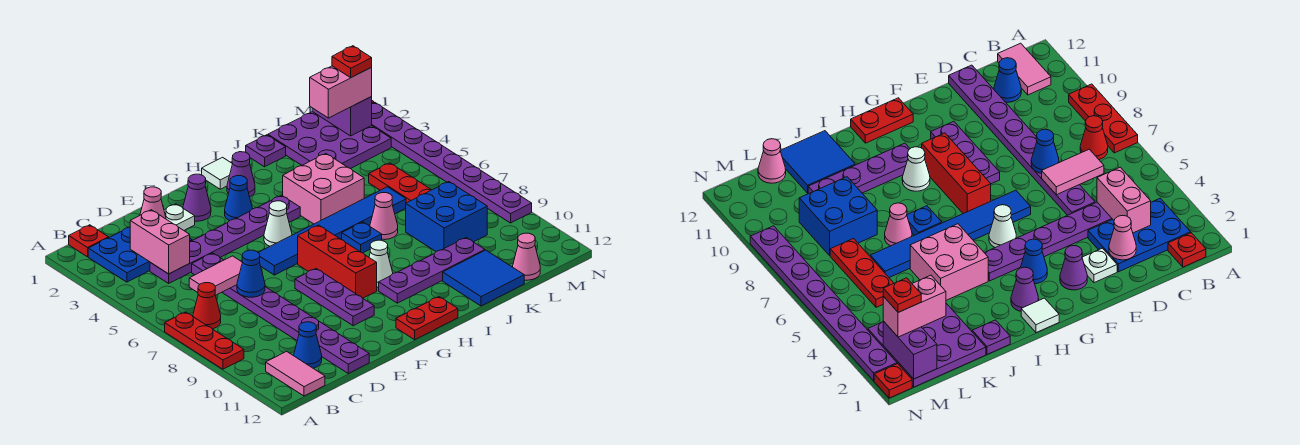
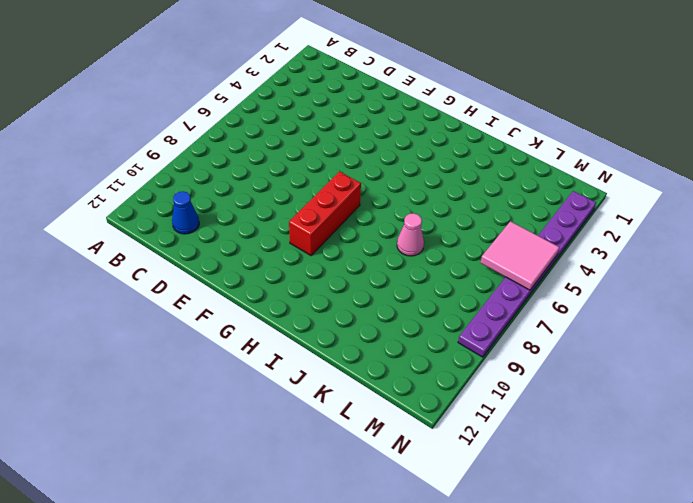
pink tile M5:N6 level 2 -> none
none -> red plate A7:A9 level 1
none -> red plate B1 level 1
none -> blue plate B2:D3 level 1
none -> red cone B7 level 1

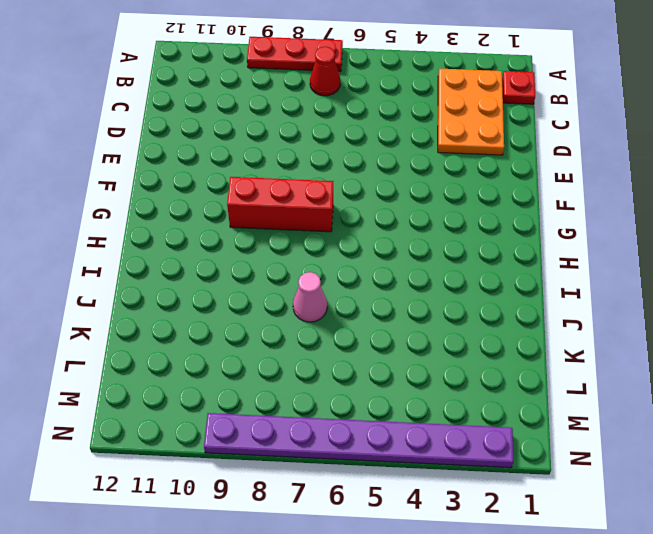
orange plate B2:D3 level 1 -> blue plate B2:D3 level 1
none -> pink tile B11:B12 level 1
none -> purple plate C4:H4 level 1
none -> blue cone C11 level 1
none -> purple plate D5:D12 level 1

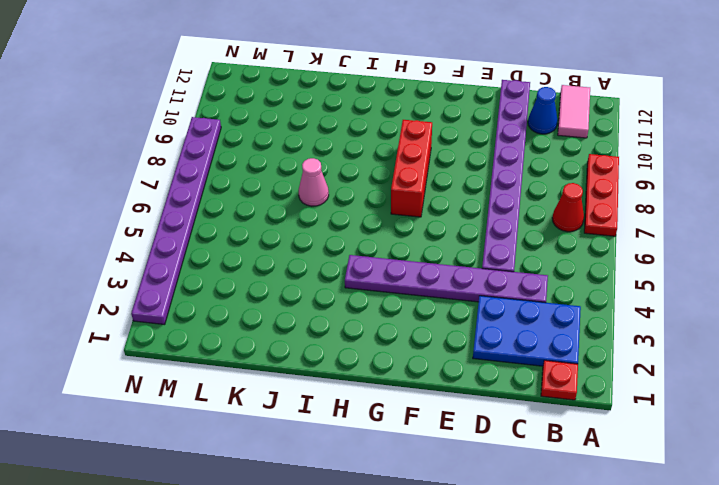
none -> white plate E2 level 1
none -> purple cone F2 level 1
none -> blue tile F6:K6 level 1
none -> purple plate F8:F10 level 1

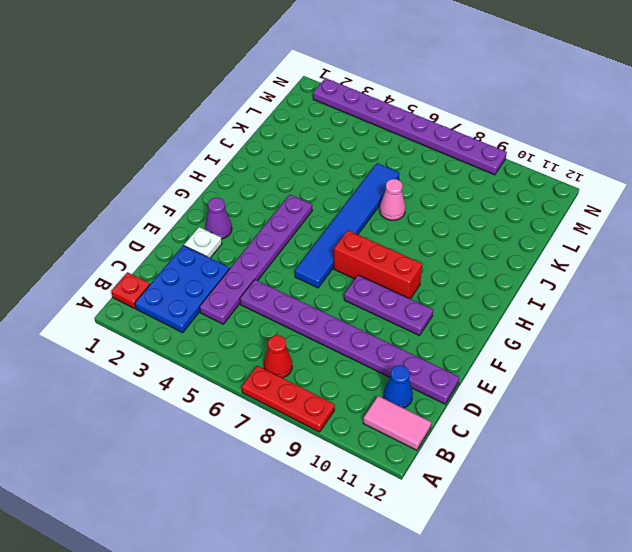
none -> blue cone G3 level 1
none -> white cone G5 level 1
none -> red plate G12:H12 level 1
none -> white tile H1 level 1

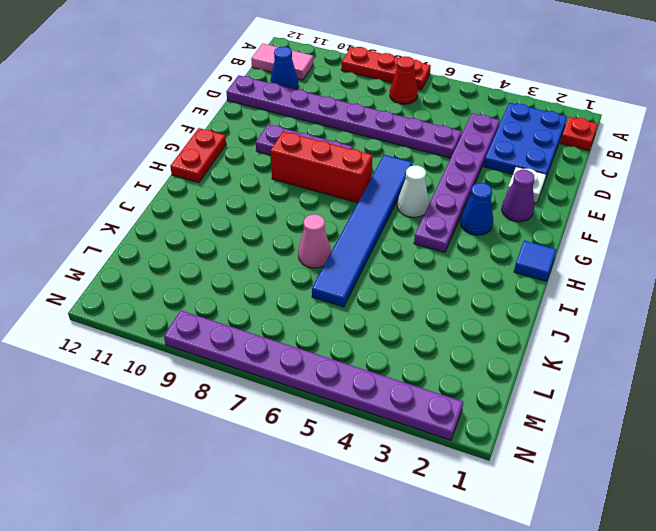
blue tile H1 level 1 -> white tile H1 level 1
none -> purple cone H2 level 1
none -> white cone H9 level 1
none -> purple plate H10:K10 level 1
none -> pink brick I4:J5 level 1

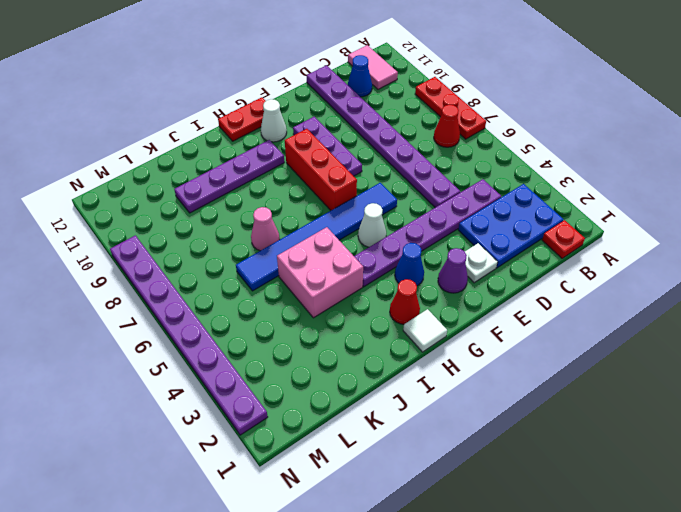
white cone G11 level 1 -> white cone H9 level 1
red cone H2 level 1 -> purple cone H2 level 1
none -> blue plate I7 level 1
none -> purple plate J1 level 1
none -> blue tile J11:K12 level 1
none -> purple plate K1:M3 level 1

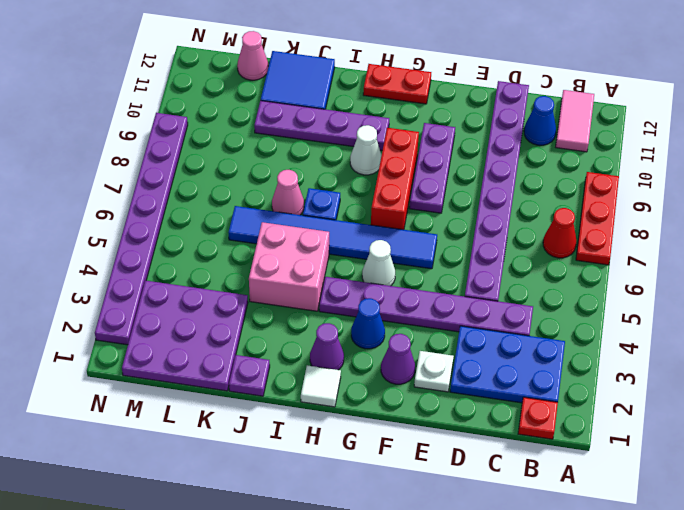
none -> blue brick K8:L9 level 1
none -> red plate L5:L7 level 1
none -> red plate N1 level 1
none -> pink brick C3:C4 level 2

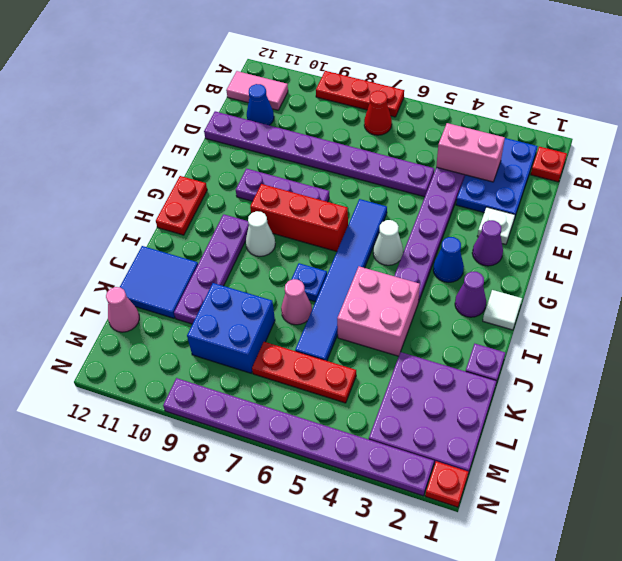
none -> pink tile C6:D6 level 2
none -> pink cone D2 level 2
none -> blue cone D7 level 2
none -> purple brick M1:M2 level 2

